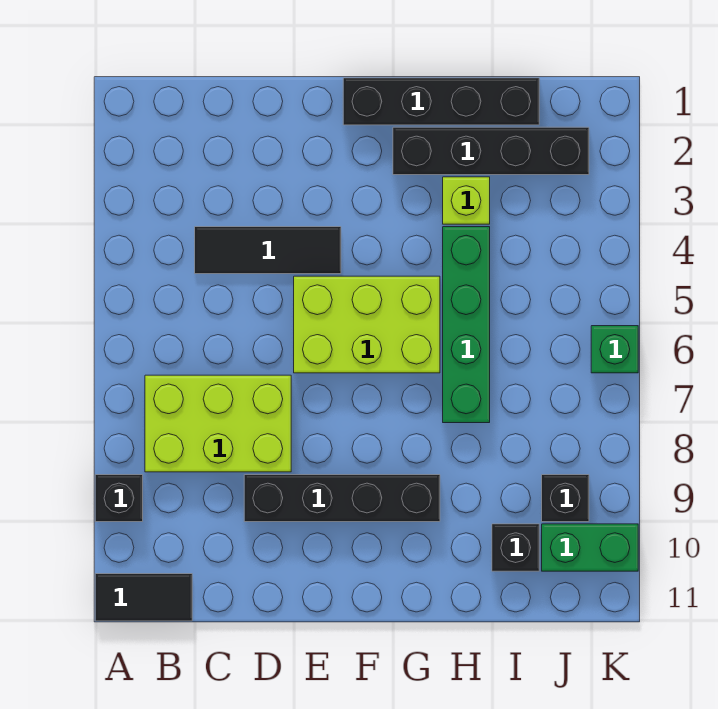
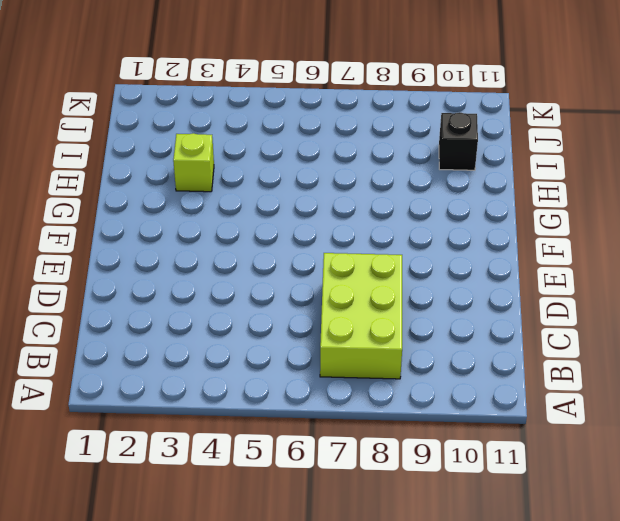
none -> black brick A9 level 1
none -> black tile A11:B11 level 1
none -> black tile C4:E4 level 1

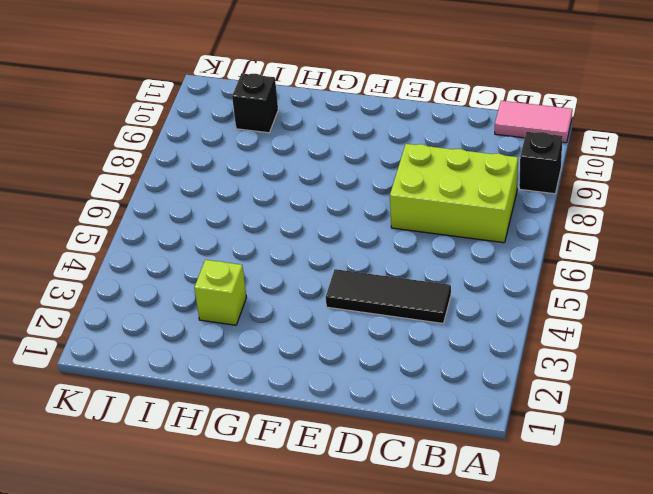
pink tile A11:B11 level 1 -> black tile A11:B11 level 1
none -> black brick D9:G9 level 1
none -> lime brick E5:G6 level 1
none -> black brick F1:I1 level 1

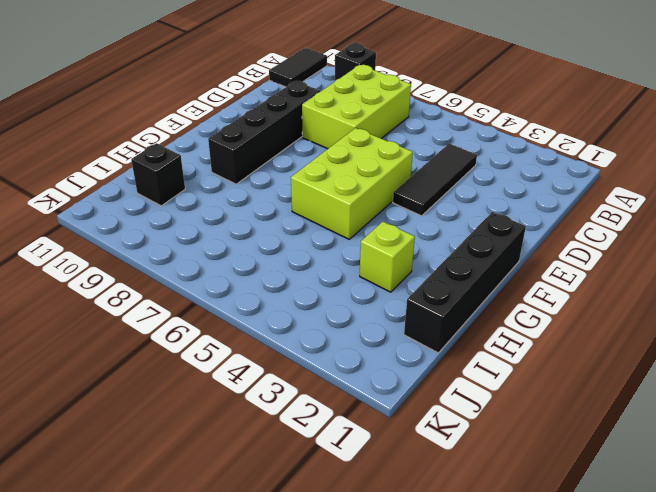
none -> black brick G2:J2 level 1
none -> green brick H4:H7 level 1
none -> black brick J9 level 1

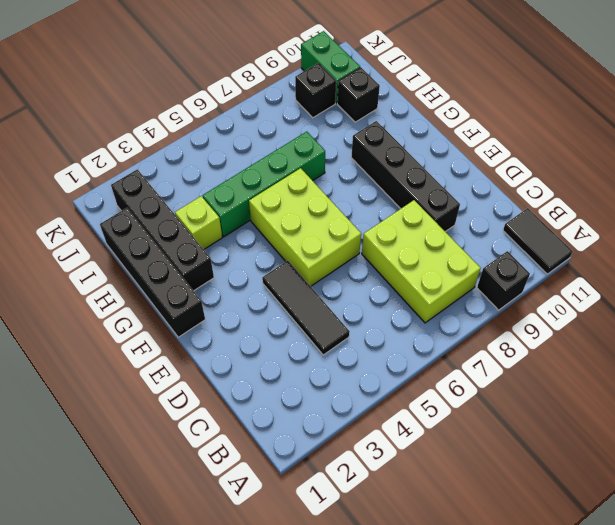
none -> green brick K6 level 1

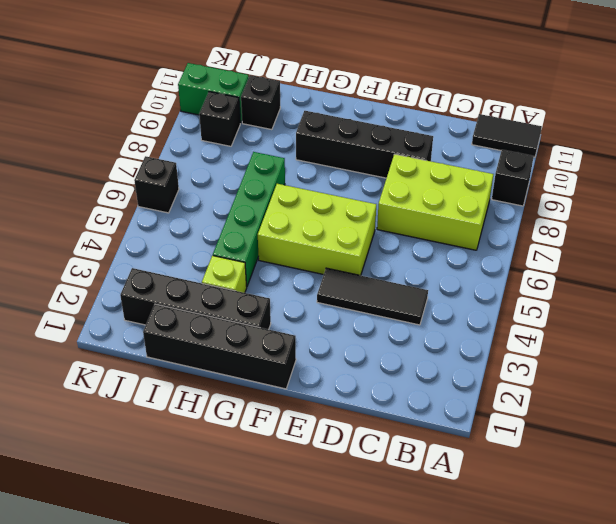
black brick K6 level 1 -> green brick K6 level 1

